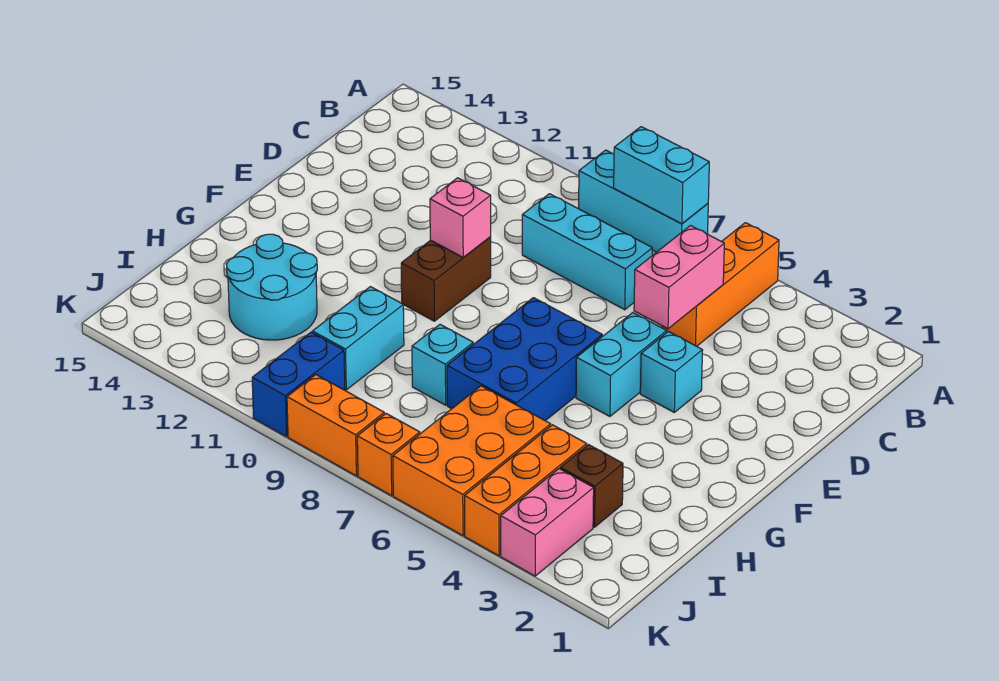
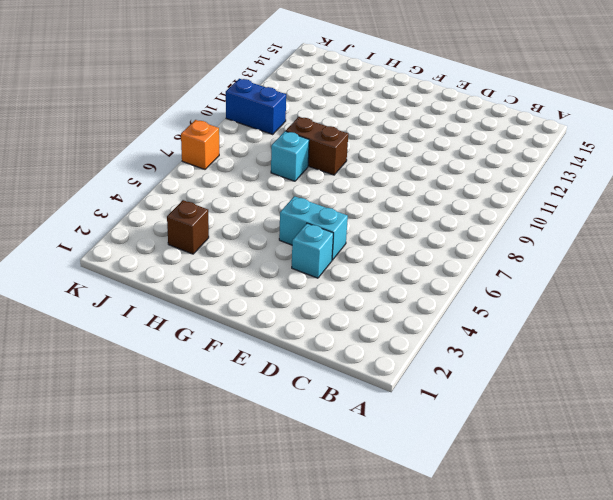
brown brick G9:H9 level 1 -> brown brick E10:F10 level 1
none -> orange brick A5:C5 level 1
none -> cyan brick A7:A9 level 1
none -> cyan brick C7:C9 level 1

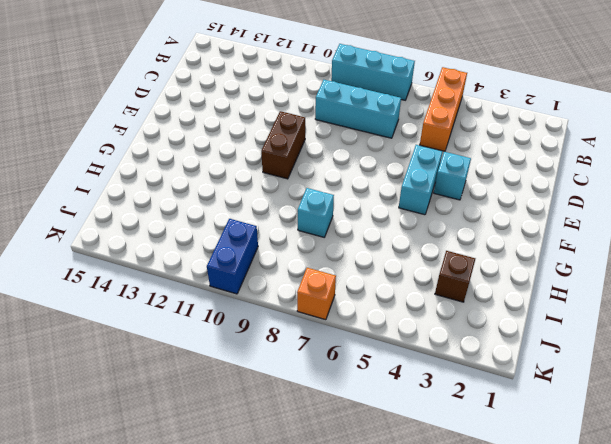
none -> blue brick F6:H7 level 1
none -> cyan brick H10:I10 level 1
none -> cyan round brick H12:I13 level 1

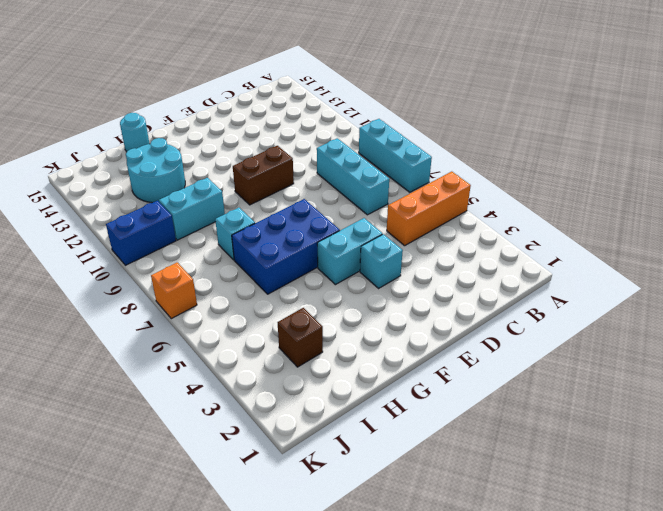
cyan round brick H15 level 1 -> none
none -> orange brick I4:K4 level 1
none -> orange brick I5:K6 level 1
none -> pink brick J3:K3 level 1

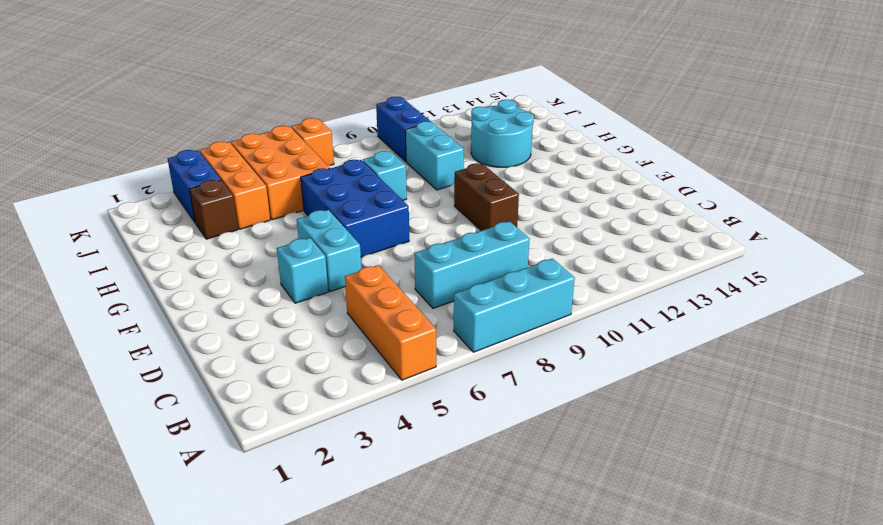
blue brick J3:K3 level 1 -> pink brick J3:K3 level 1
none -> orange brick K8:K9 level 1
none -> cyan brick A7:A8 level 2
none -> pink brick C5:D5 level 2

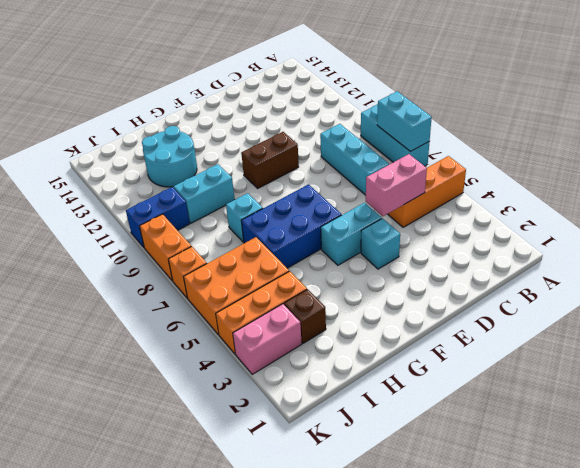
none -> pink brick E10 level 2

